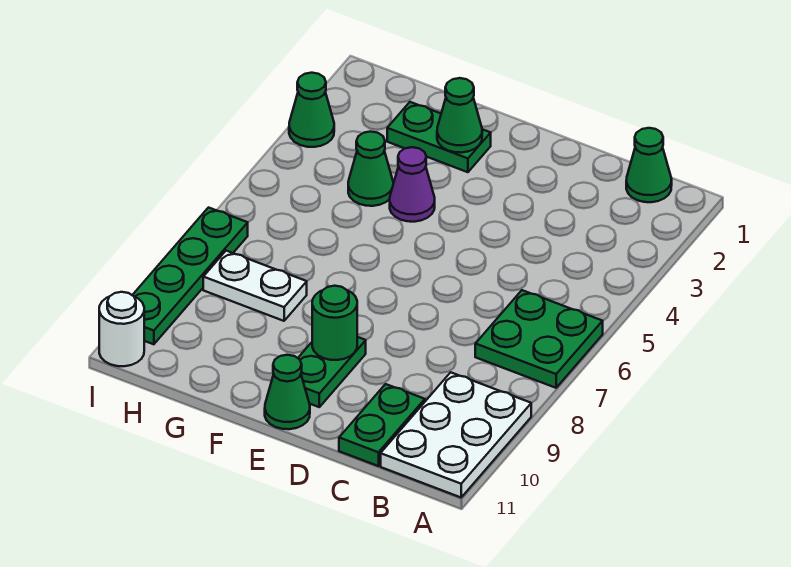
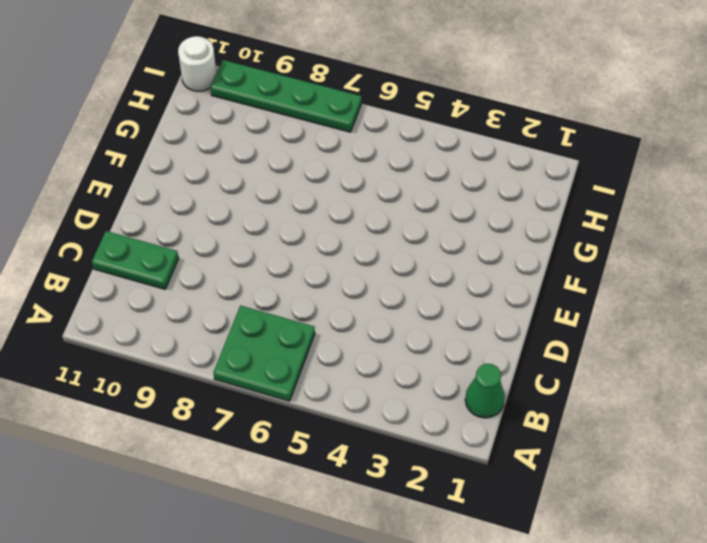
none -> white plate A9:B11 level 1
none -> green plate E9:E10 level 1
none -> green cone E11 level 1

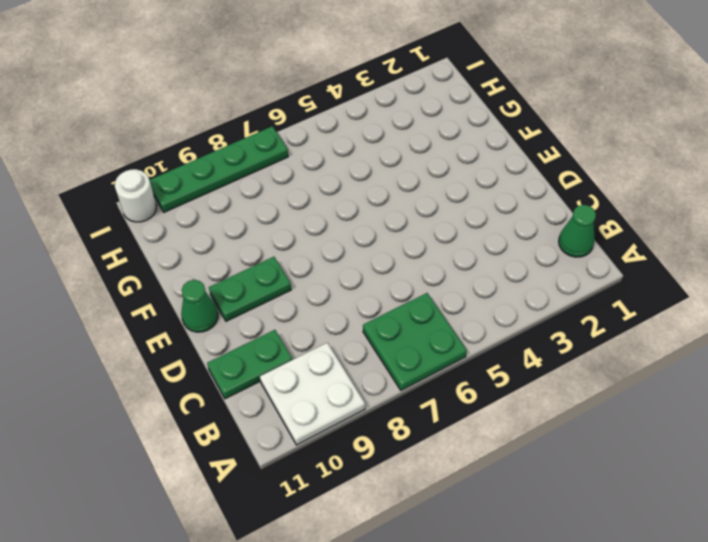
white plate A9:B10 level 1 -> white plate A9:B11 level 1
none -> green plate F2:G2 level 1
none -> purple cone F4 level 1
none -> green cone G4 level 1

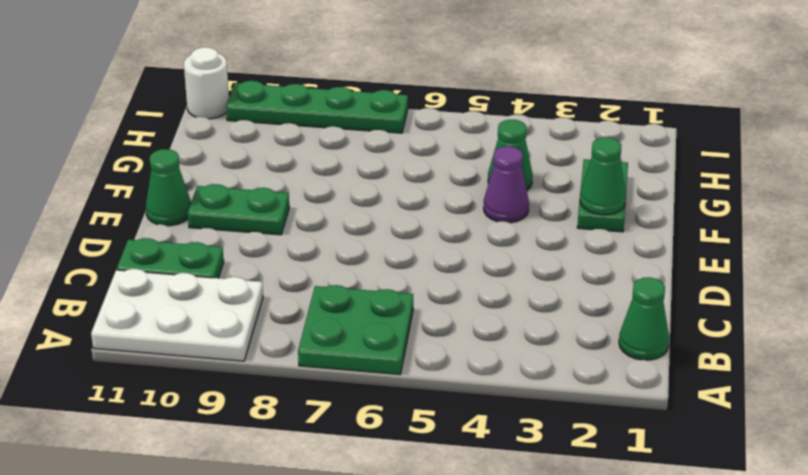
none -> white plate G8:H8 level 1
none -> green cone I3 level 1
none -> green round brick E9 level 2

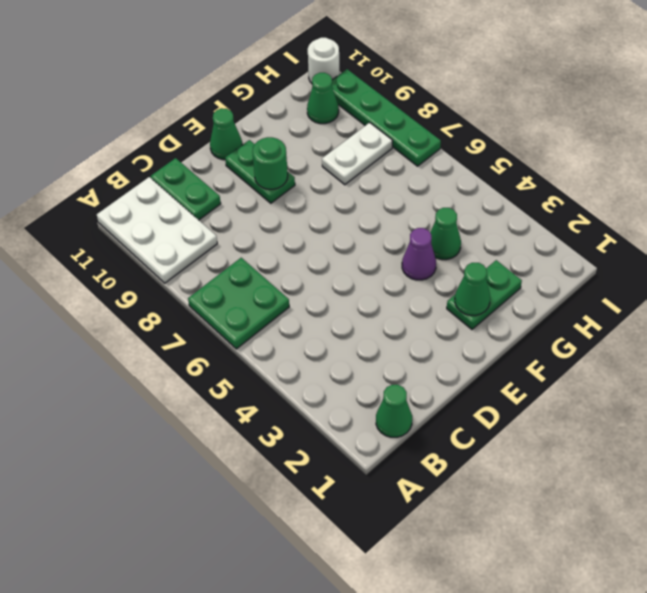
green cone H10 level 1 -> green cone I3 level 1

